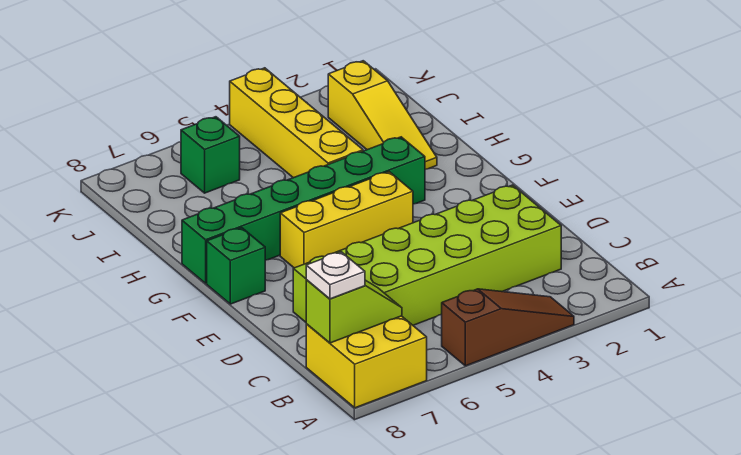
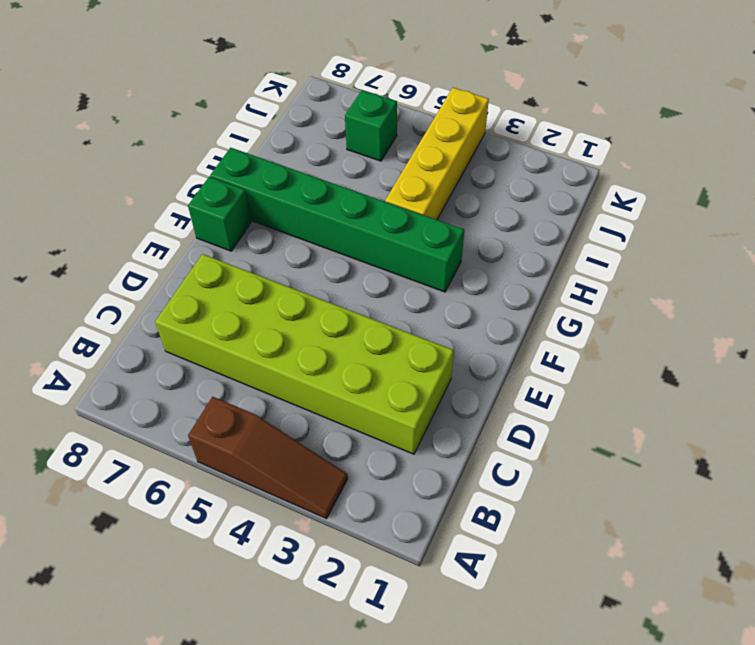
none -> yellow brick A7:B8 level 1
none -> yellow brick F4:F6 level 1

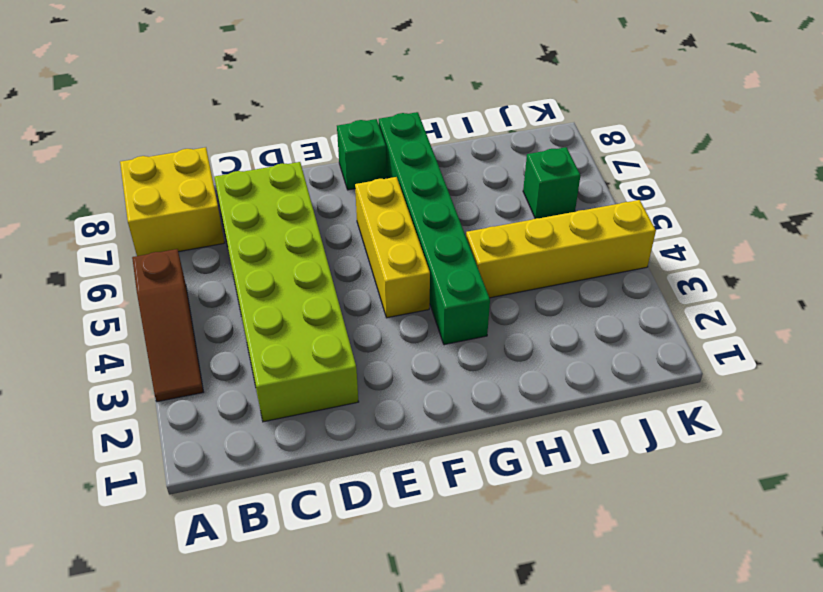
none -> yellow slope H2:J2 level 1 top J
none -> lime slope B7:B8 level 2 top 8

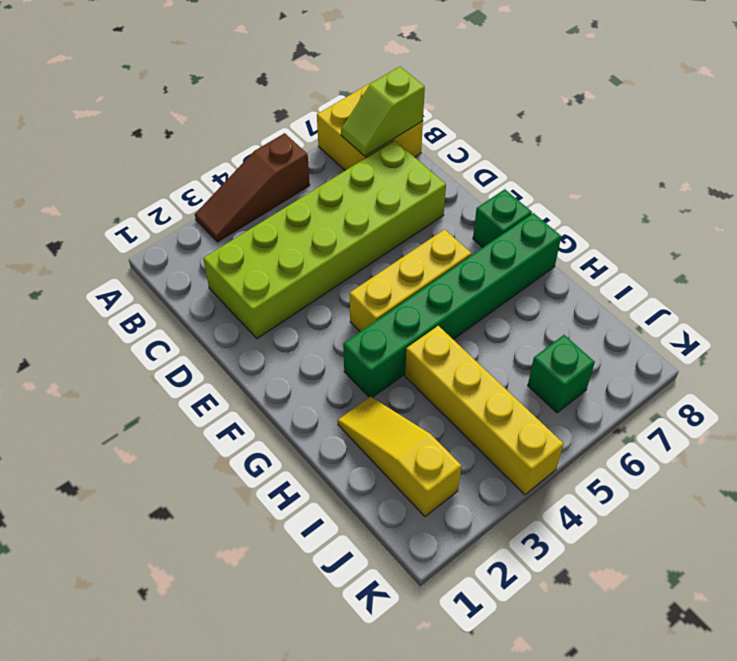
none -> white plate B8 level 3

